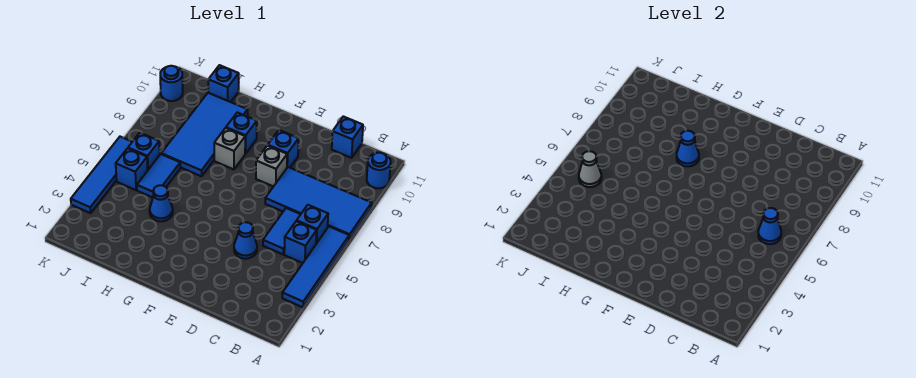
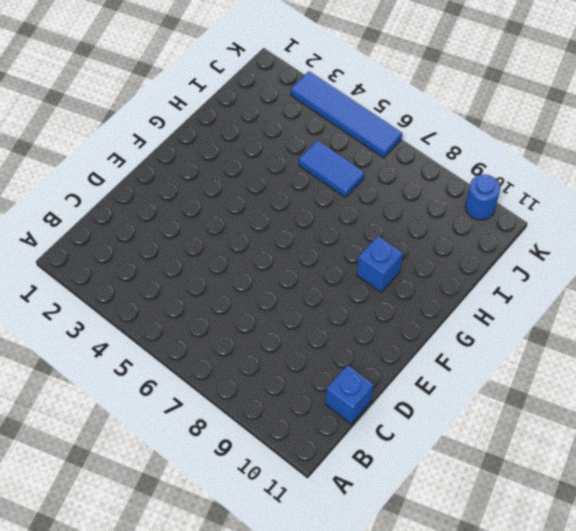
none -> blue tile A3:A6 level 1
none -> blue tile A7:D8 level 1
none -> blue round brick A10 level 1

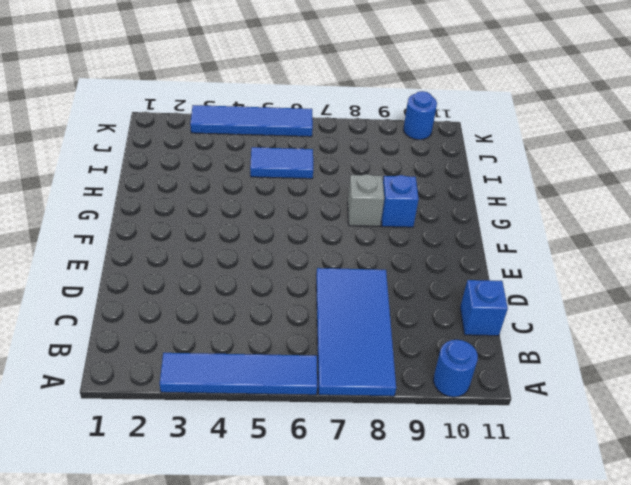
none -> blue brick B5 level 1
none -> blue brick B6 level 1
none -> blue tile C5:C6 level 1

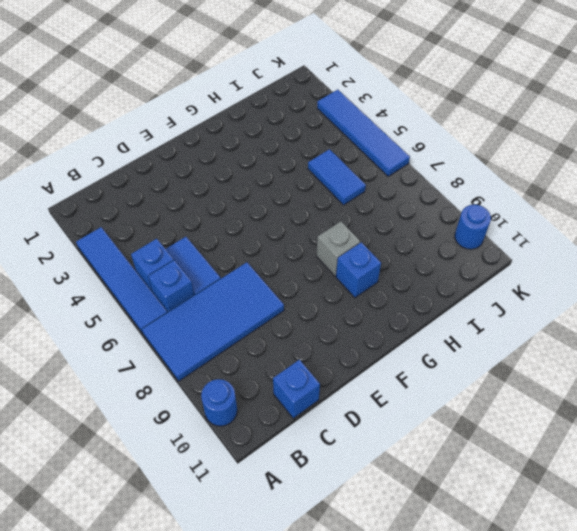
none -> blue cone D4 level 1
none -> grey brick E8 level 1
none -> blue brick E9 level 1

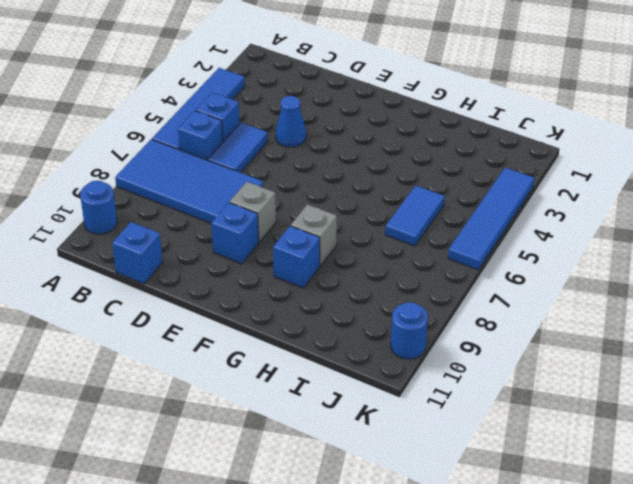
none -> blue cone H4 level 1
none -> blue tile H7:I10 level 1
none -> blue brick I11 level 1

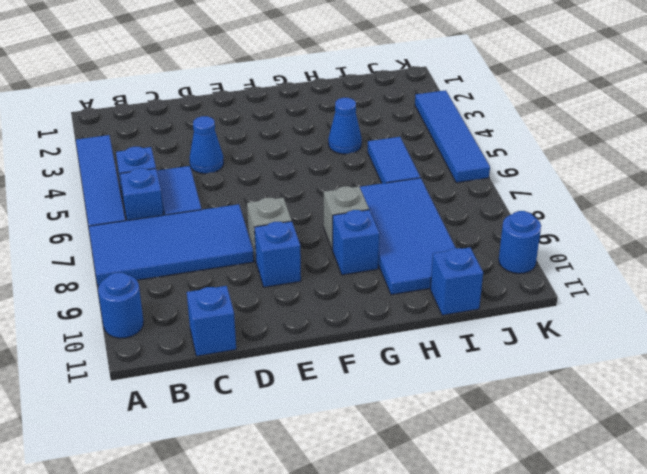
none -> blue brick J5 level 1
none -> blue brick J6 level 1
none -> blue cone B6 level 2

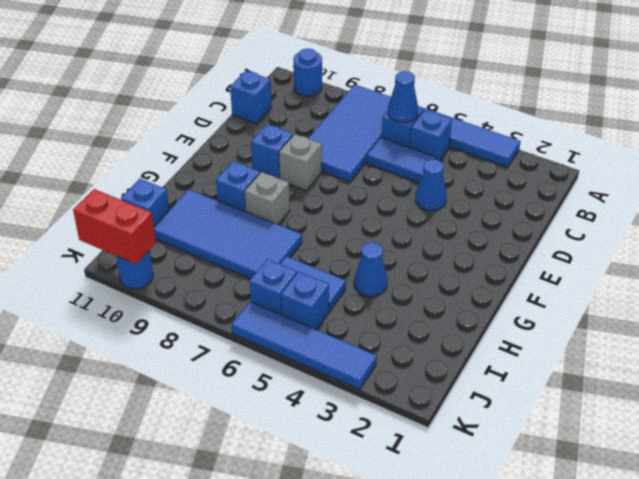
red brick K10:K11 level 2 -> none
none -> blue cone G8 level 2
none -> grey cone J5 level 2

